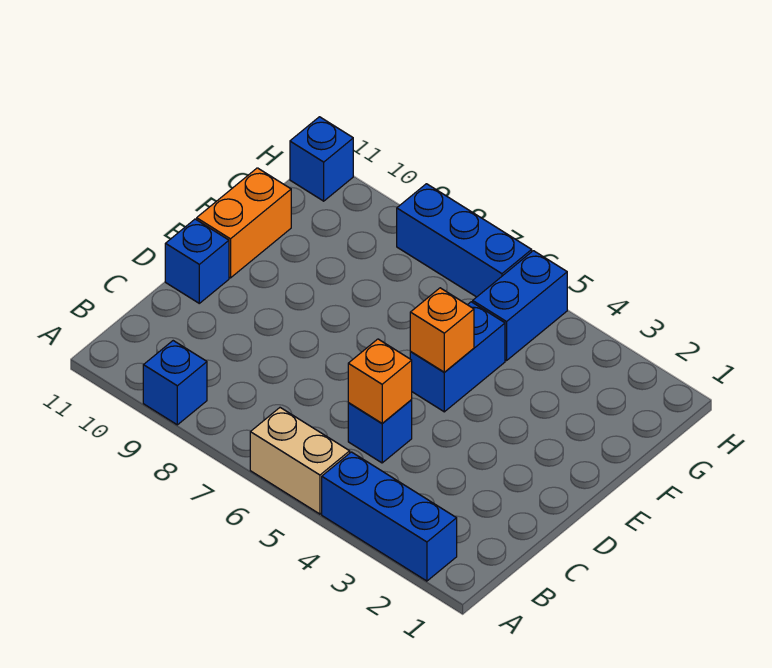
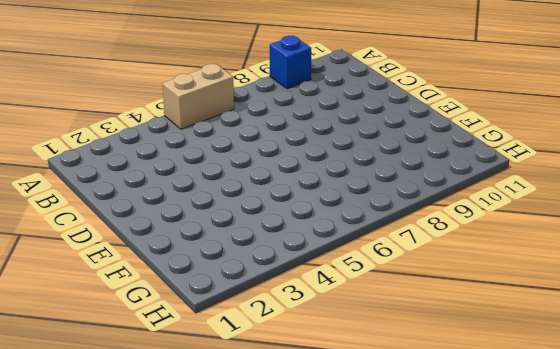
none -> blue brick A2:A4 level 1
none -> blue brick C5 level 1
none -> blue brick D11 level 1

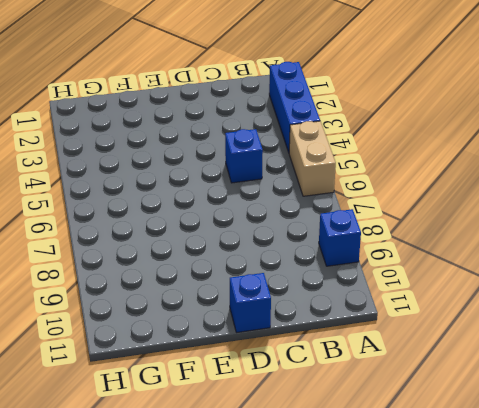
none -> blue brick E5:F5 level 1
none -> orange brick E11:F11 level 1
none -> blue brick G5:H5 level 1

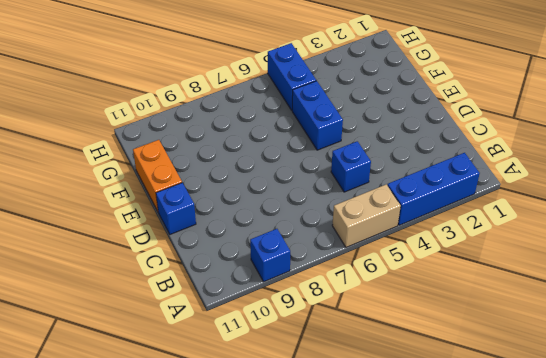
none -> blue brick H6:H8 level 1
none -> blue brick H11 level 1
none -> orange brick C5 level 2

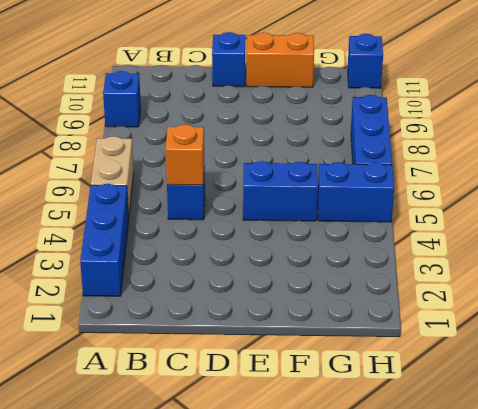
none -> orange brick E5 level 2

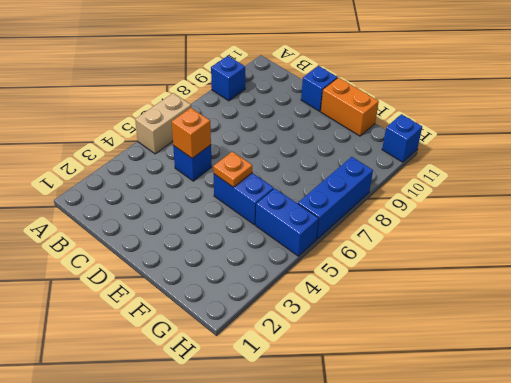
orange plate E5 level 2 -> orange brick E5 level 2
none -> blue brick A2:A4 level 1

